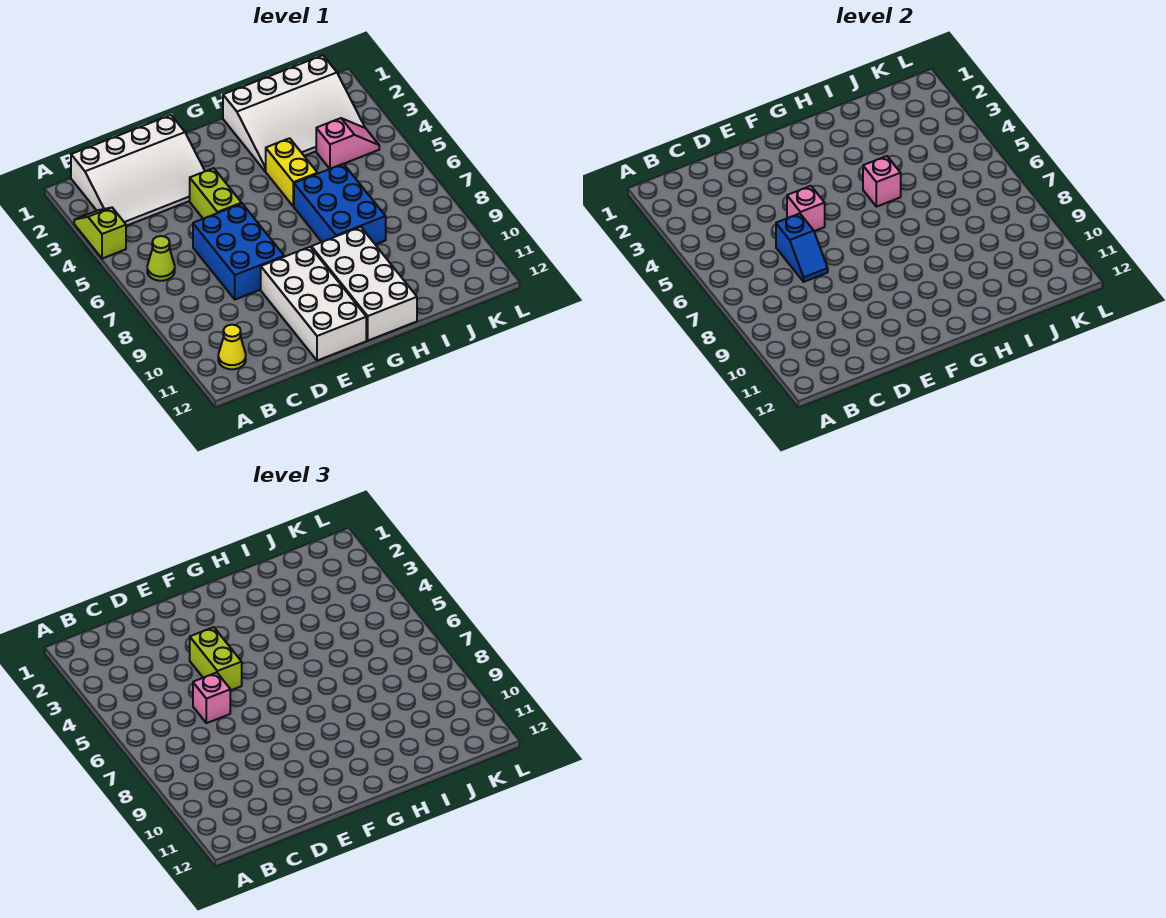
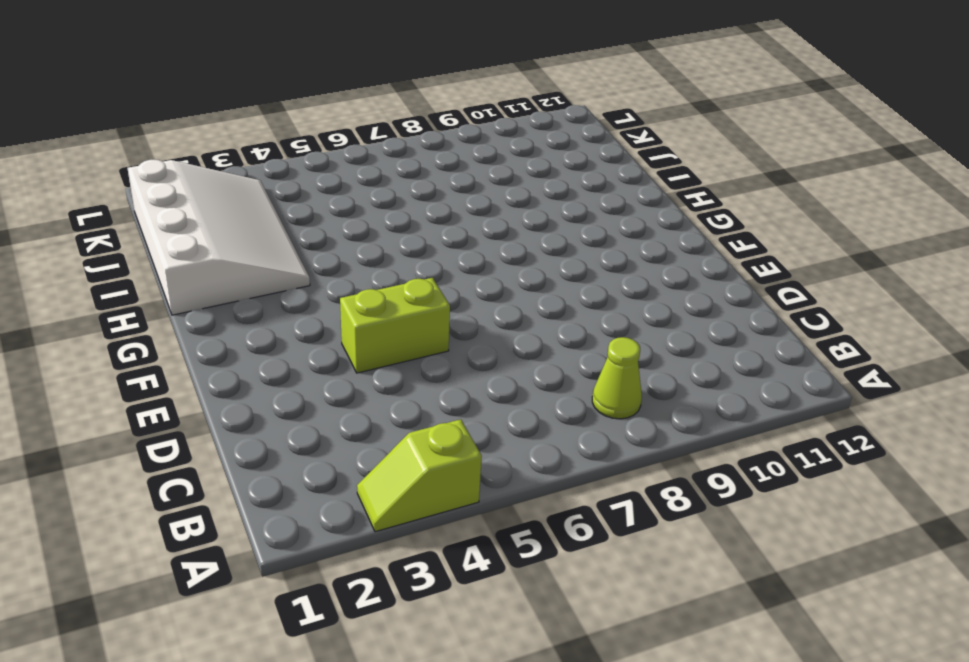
lime cone B8 level 1 -> lime cone B6 level 1
none -> white slope B1:E3 level 1 top 1
none -> yellow cone B11 level 1
none -> blue brick D6:E8 level 1

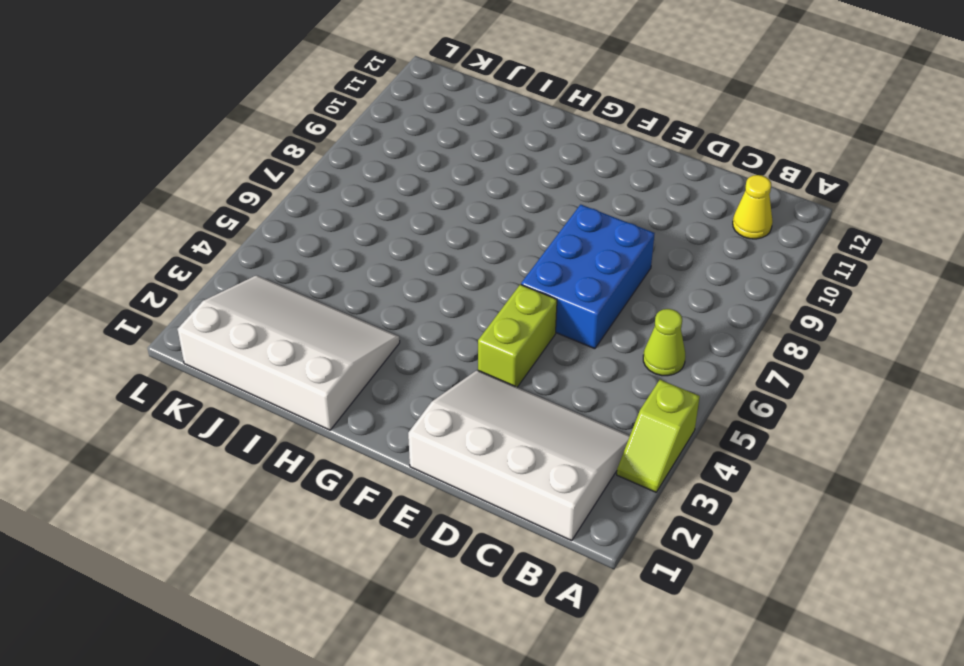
none -> white brick E9:F12 level 1
none -> white brick G9:H12 level 1
none -> yellow brick H4:H5 level 1

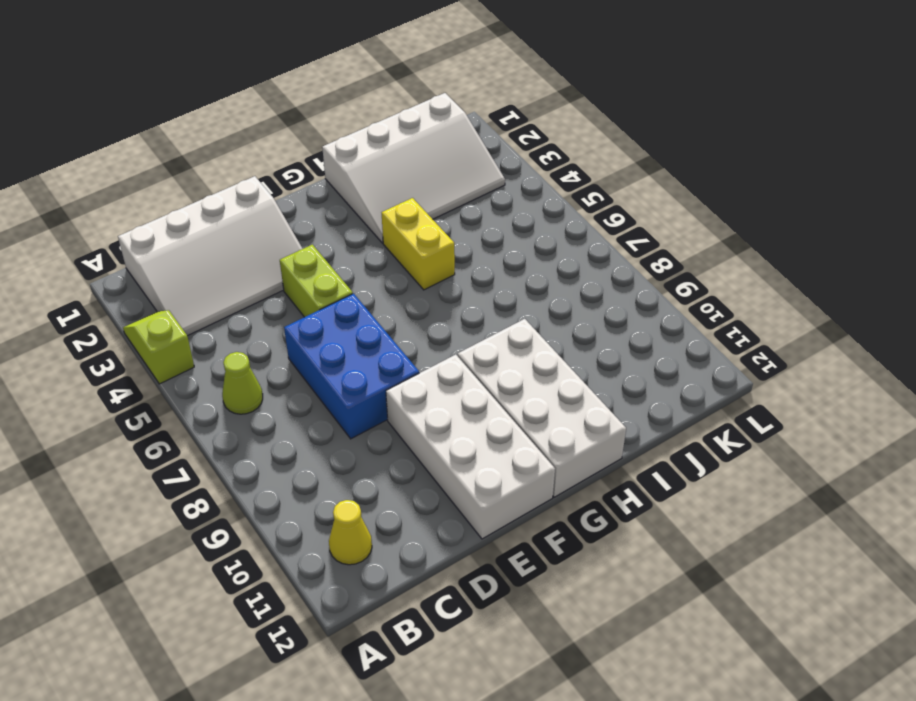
none -> blue brick H6:I8 level 1
none -> pink slope J4:K4 level 1 top J
none -> blue slope D6:D7 level 2 top 6

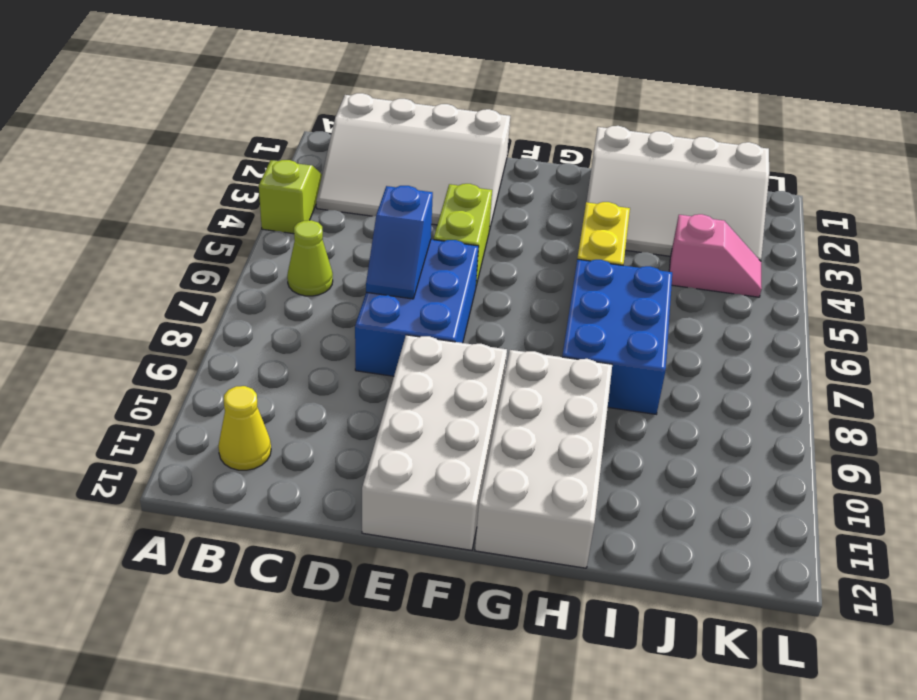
none -> pink brick E5 level 2
none -> pink brick H5 level 2
none -> pink brick D6 level 3

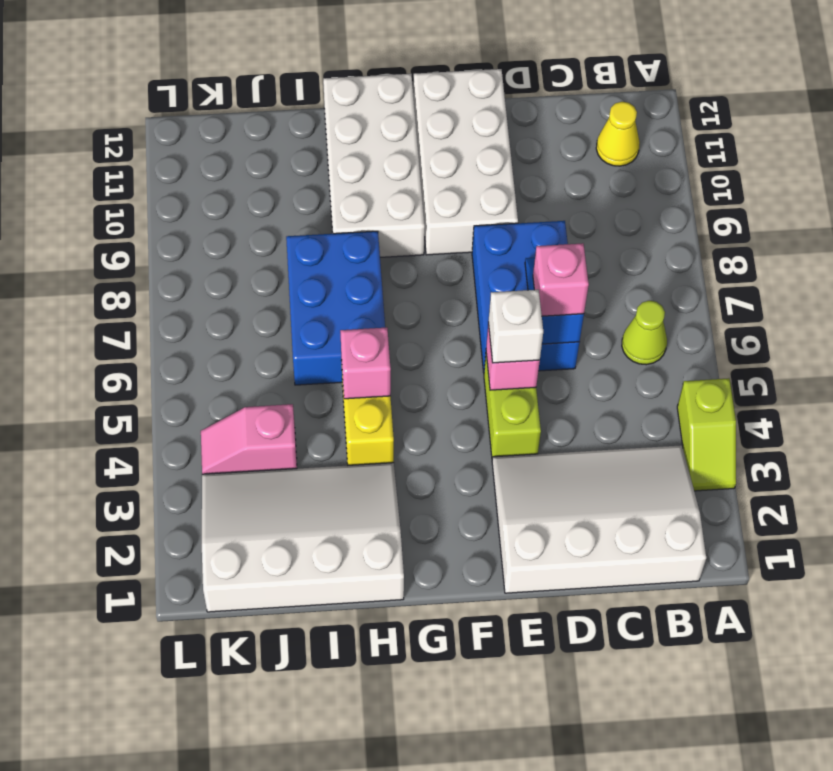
white brick E5 level 3 -> lime brick E4:E5 level 3

